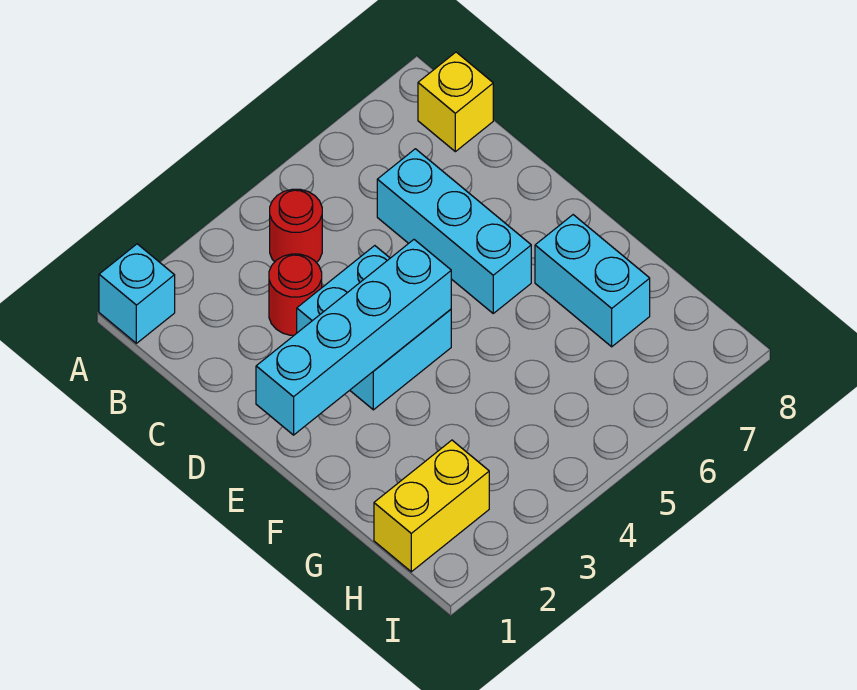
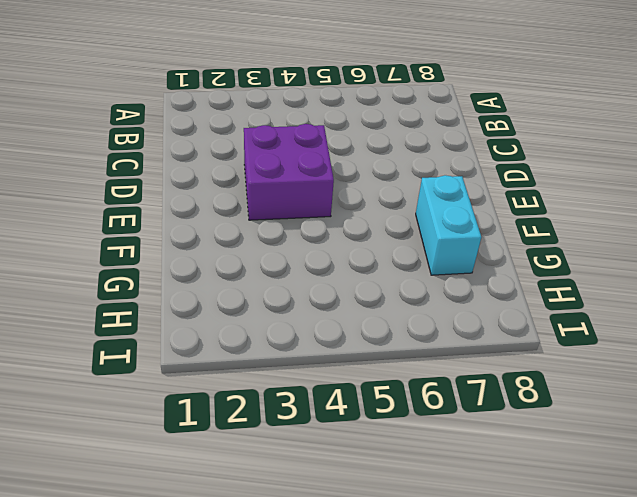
purple brick D3:E4 level 1 -> cyan brick D3:E4 level 1
none -> cyan brick A1 level 1
none -> red round brick B4 level 1

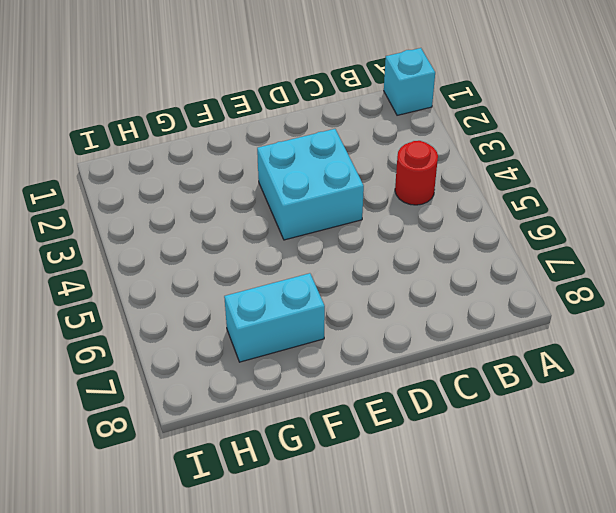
none -> yellow brick B8 level 1
none -> red round brick C3 level 1

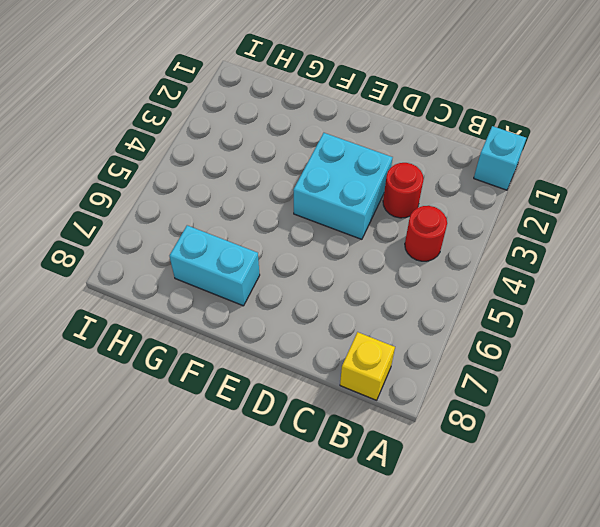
none -> cyan brick C6:E6 level 1
none -> yellow brick H1:H2 level 1

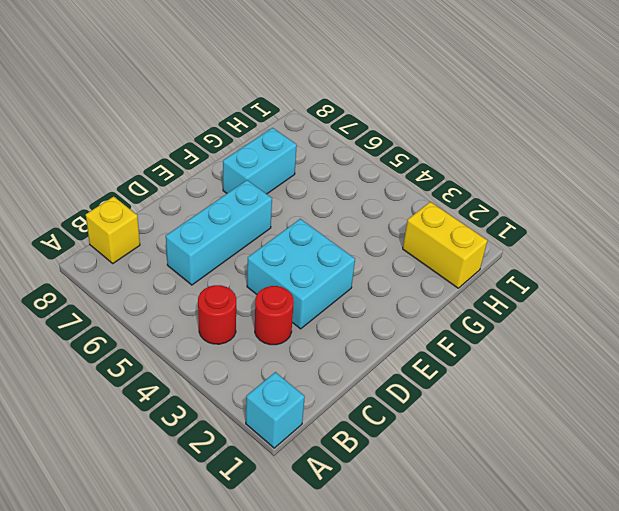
none -> cyan brick E1:E4 level 2

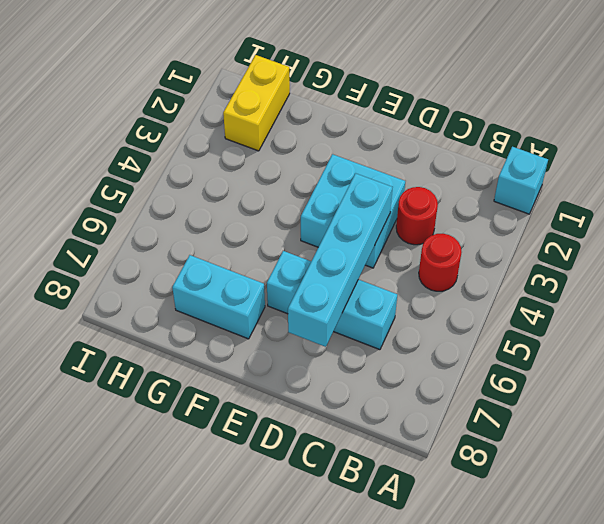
cyan brick D4:D7 level 2 -> cyan brick E1:E4 level 2
none -> yellow brick B8 level 1

